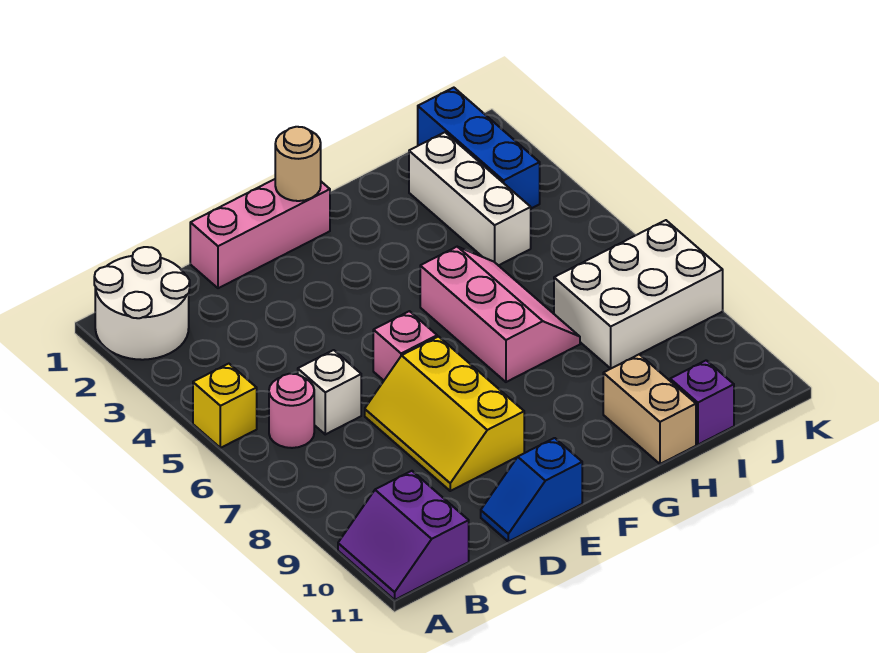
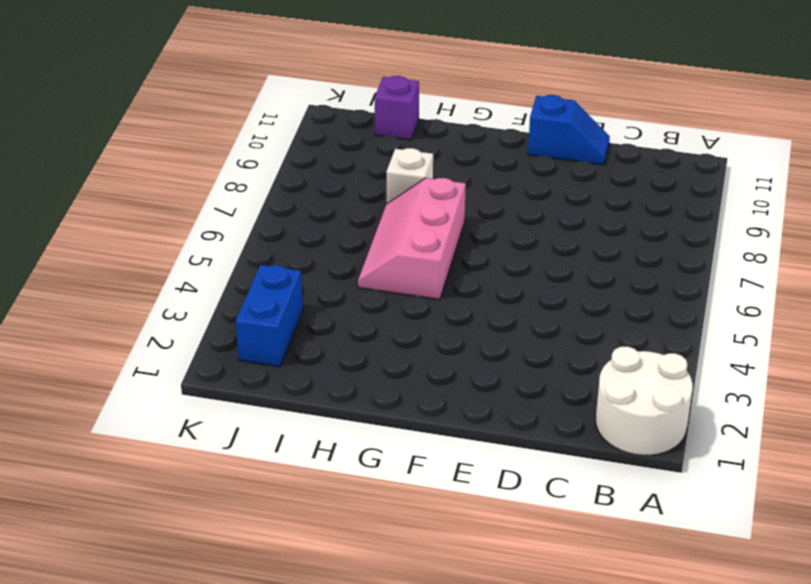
white brick H8 level 1 -> white brick C6 level 1
blue brick J2:J3 level 1 -> blue brick J1:J3 level 1
none -> yellow brick A5 level 1
none -> purple slope A10:B11 level 1 top B
none -> pink round brick B6 level 1

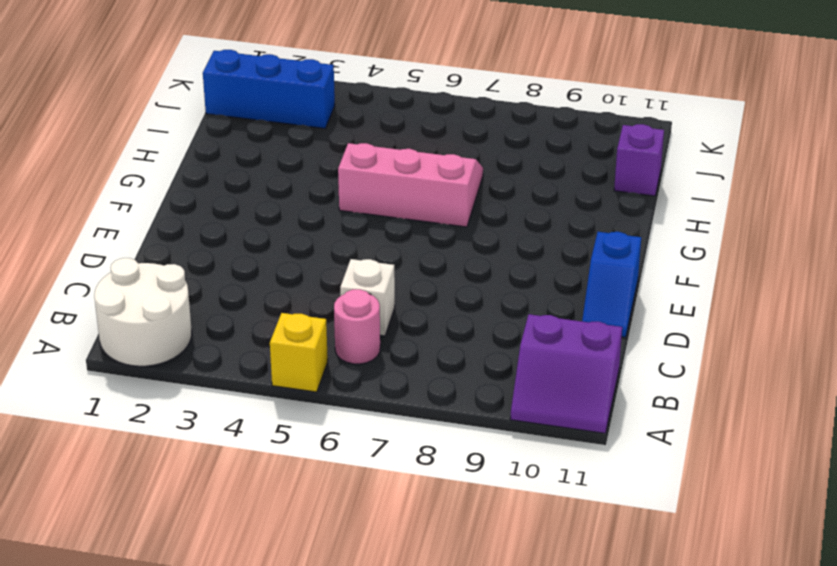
none -> pink brick D1:F1 level 1
none -> yellow slope D7:E9 level 1 top E
none -> pink brick E6 level 1

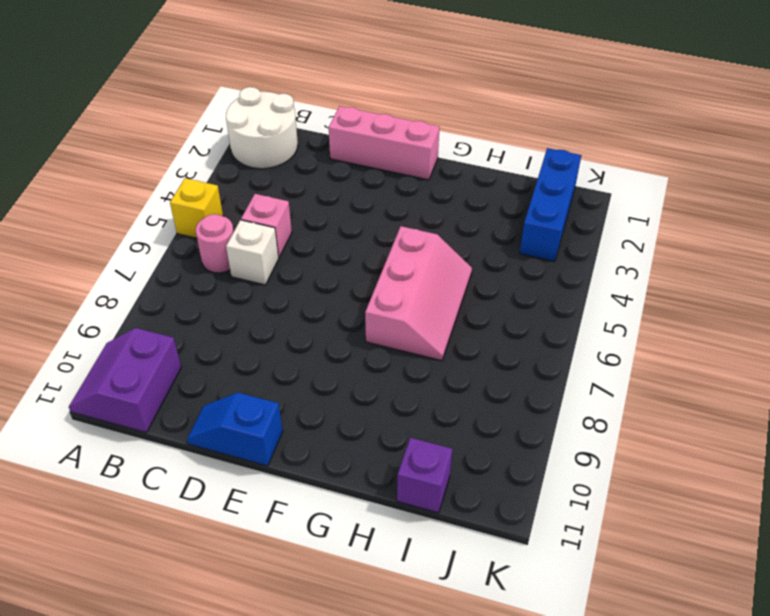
pink brick C5 level 1 -> pink brick E6 level 1
none -> yellow slope D7:E9 level 1 top E
none -> tan brick H10:H11 level 1
none -> white brick I2:I4 level 1

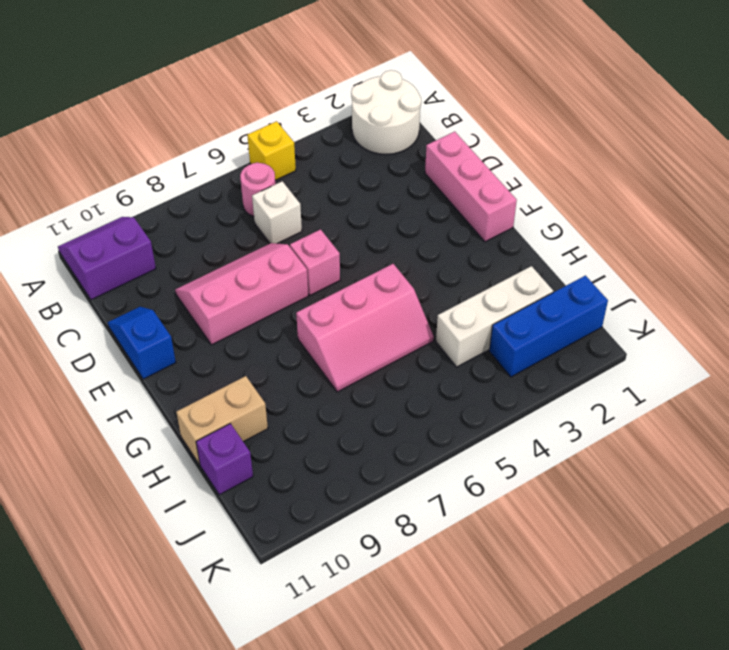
pink slope D7:E9 level 1 top E -> yellow slope D7:E9 level 1 top E
none -> white brick I7:K8 level 1
none -> tan round brick F1 level 2

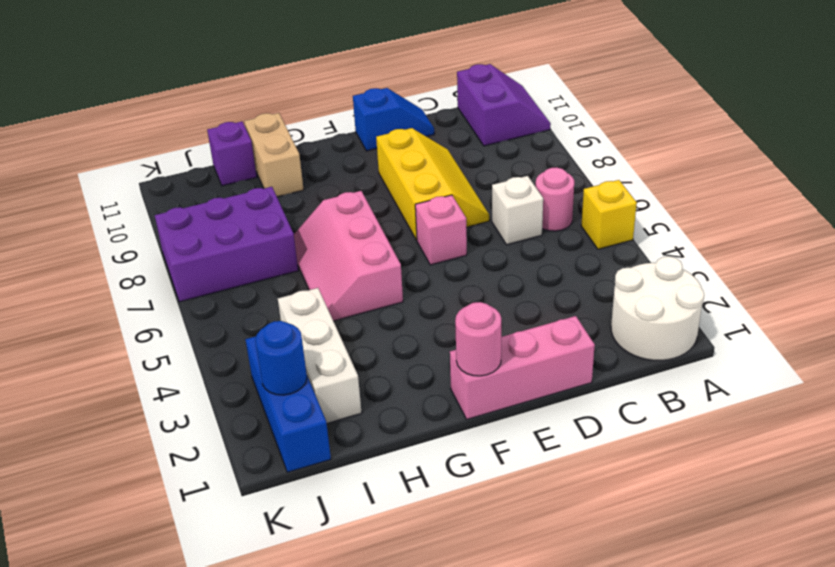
pink round brick F1 level 2 -> tan round brick F1 level 2
purple brick I7:K8 level 1 -> white brick I7:K8 level 1
blue round brick J2 level 2 -> none

